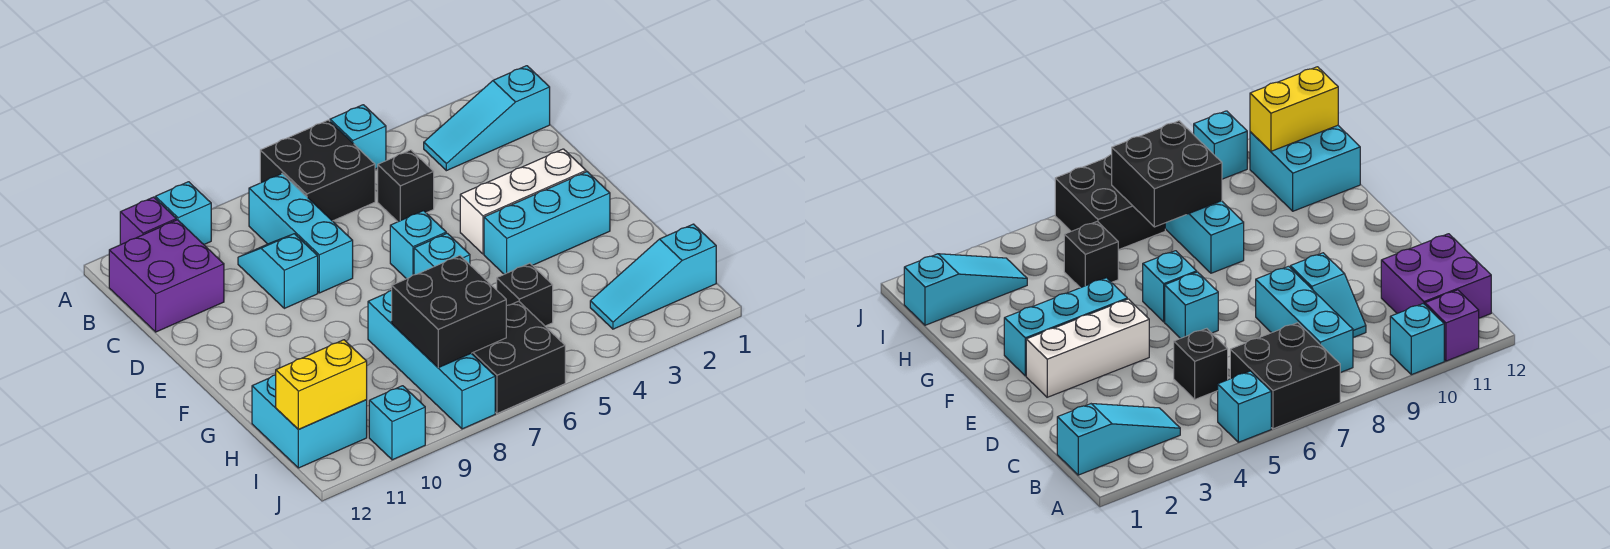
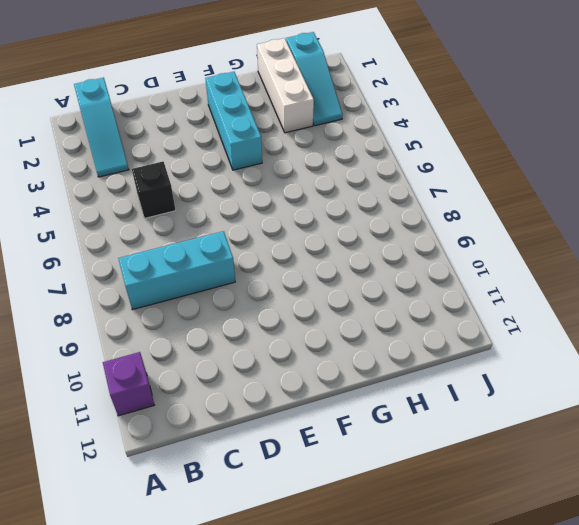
white brick H1:H3 level 1 -> white brick E2:E4 level 1
none -> cyan brick A5 level 1
none -> black brick A6:B7 level 1
none -> cyan brick A10 level 1

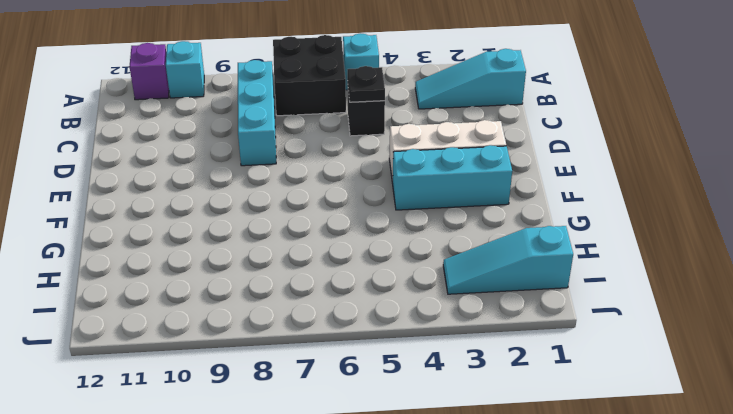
black plate C5 level 2 -> none
none -> purple brick B11:C12 level 1
none -> cyan slope C9:D9 level 1 top D
none -> cyan brick E6 level 1

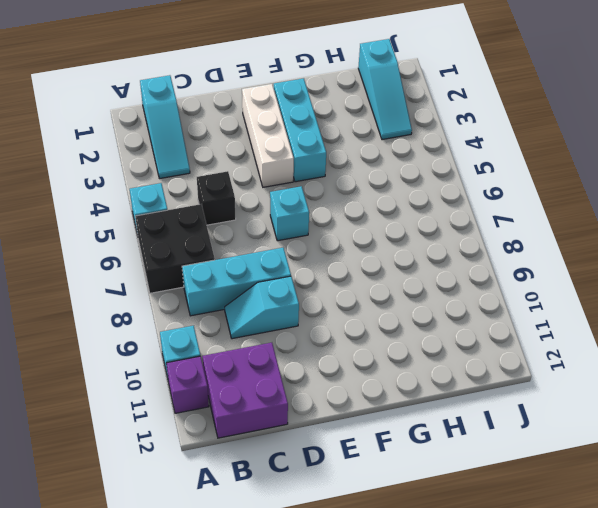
none -> cyan brick F6 level 1
none -> cyan brick G8:J8 level 1
none -> black brick H5 level 1

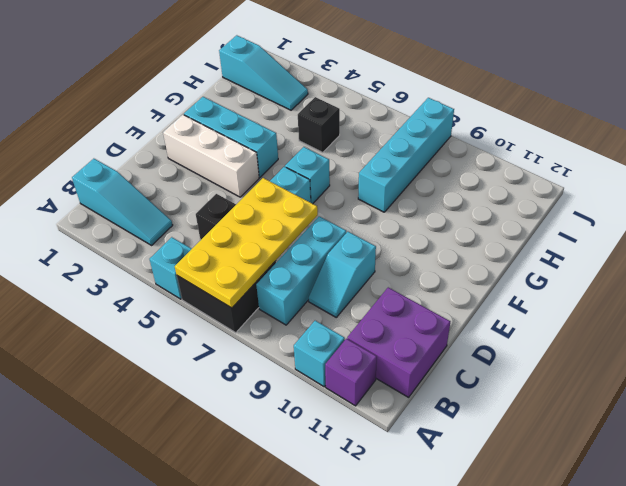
yellow plate A6:D7 level 2 -> none
none -> cyan brick H11:I12 level 1
none -> black brick I6:J7 level 1
none -> cyan brick J10 level 1

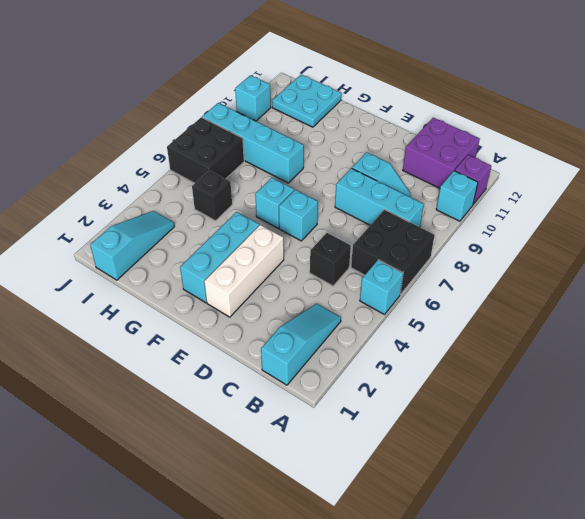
cyan plate H11:I12 level 1 -> cyan brick H11:I12 level 1
none -> black brick H7:I8 level 2
none -> yellow brick I11:I12 level 2

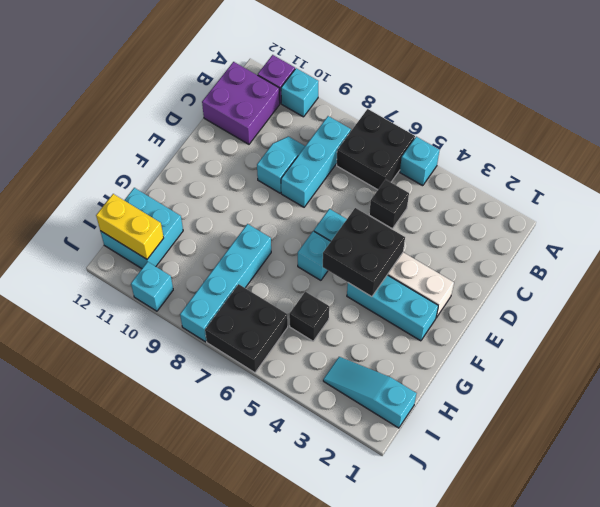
black brick E4:F5 level 2 -> black brick H7:I8 level 2
none -> cyan slope B1:B3 level 1 top 1

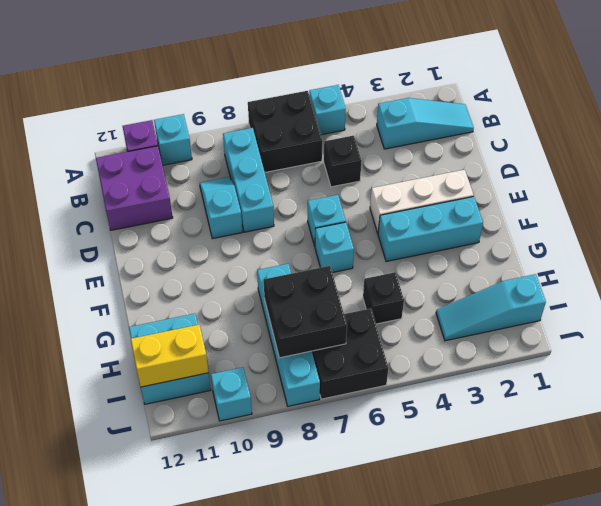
cyan slope B1:B3 level 1 top 3 -> cyan slope B1:B3 level 1 top 1

